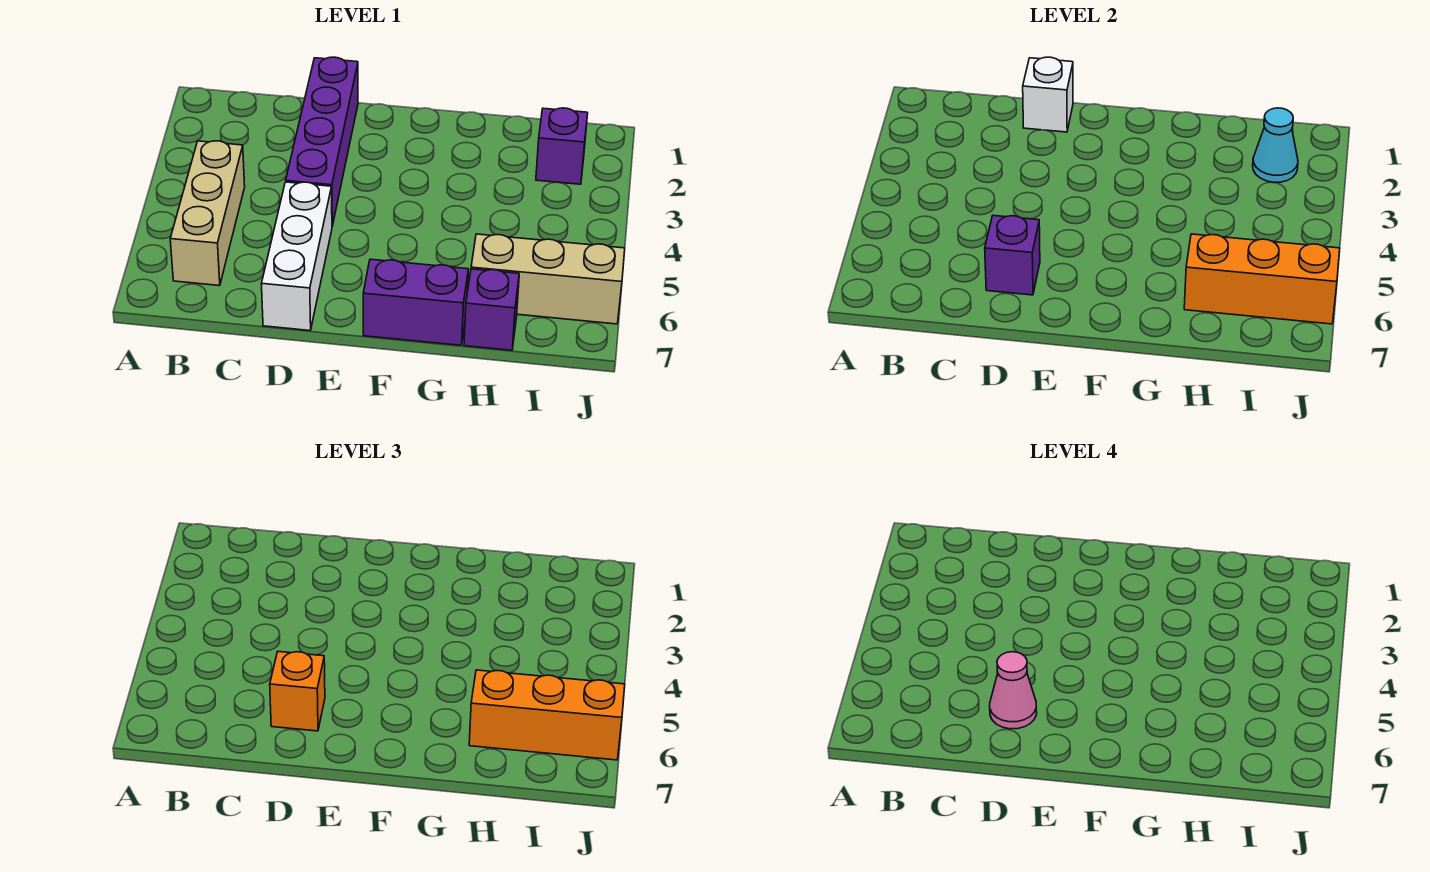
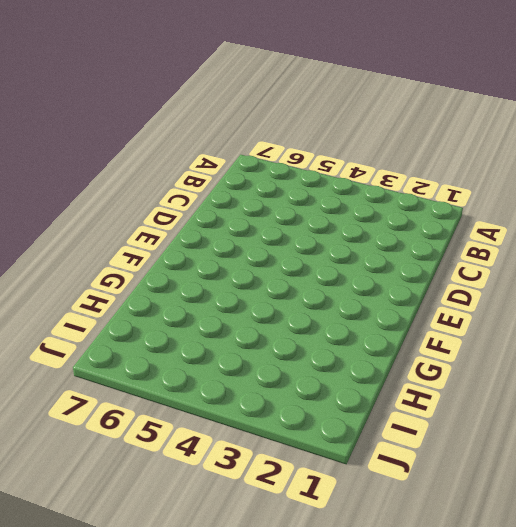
none -> tan brick B4:B6 level 1
none -> purple brick D1:D4 level 1
none -> white brick D5:D7 level 1

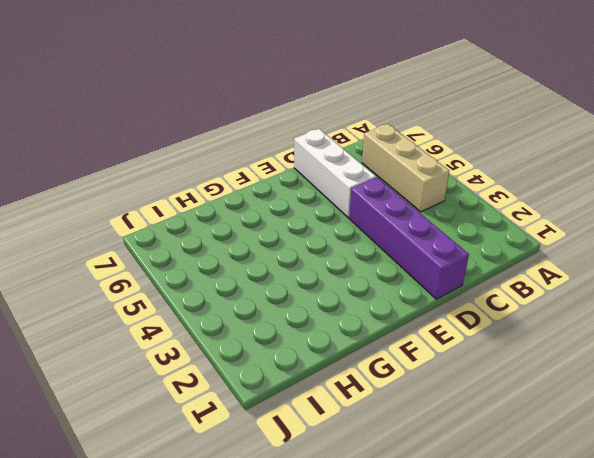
none -> purple brick F7:G7 level 1
none -> tan brick H6:J6 level 1
none -> purple brick H7 level 1

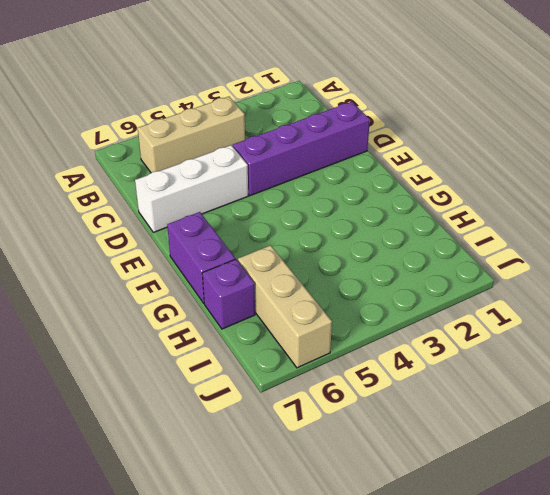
none -> purple brick I2 level 1
none -> white brick D1 level 2
none -> purple brick D6 level 2

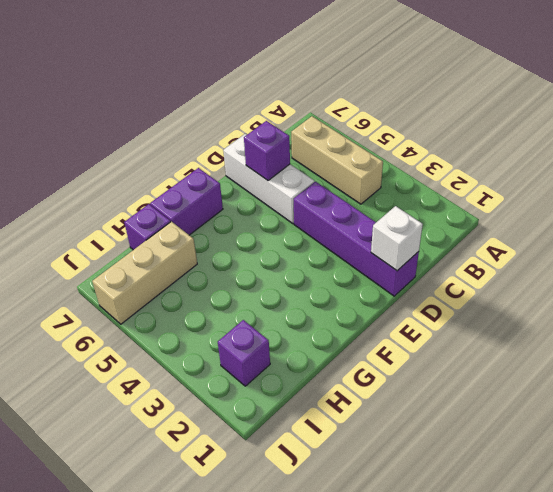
none -> orange brick H6:J6 level 2
none -> cyan cone I2 level 2
none -> orange brick D6 level 3

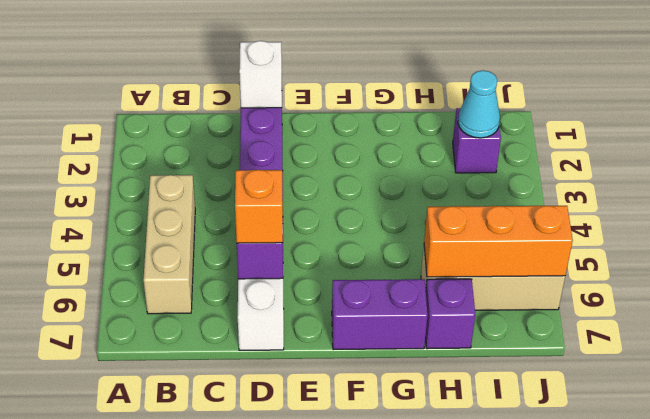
none -> orange brick H6:J6 level 3
none -> pink cone D6 level 4

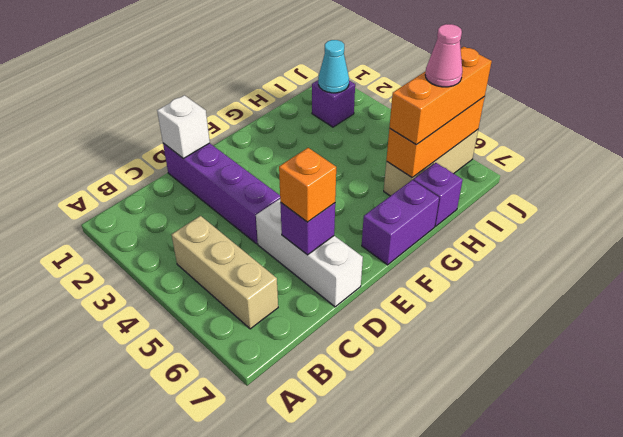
pink cone I6 level 4 -> pink cone D6 level 4

